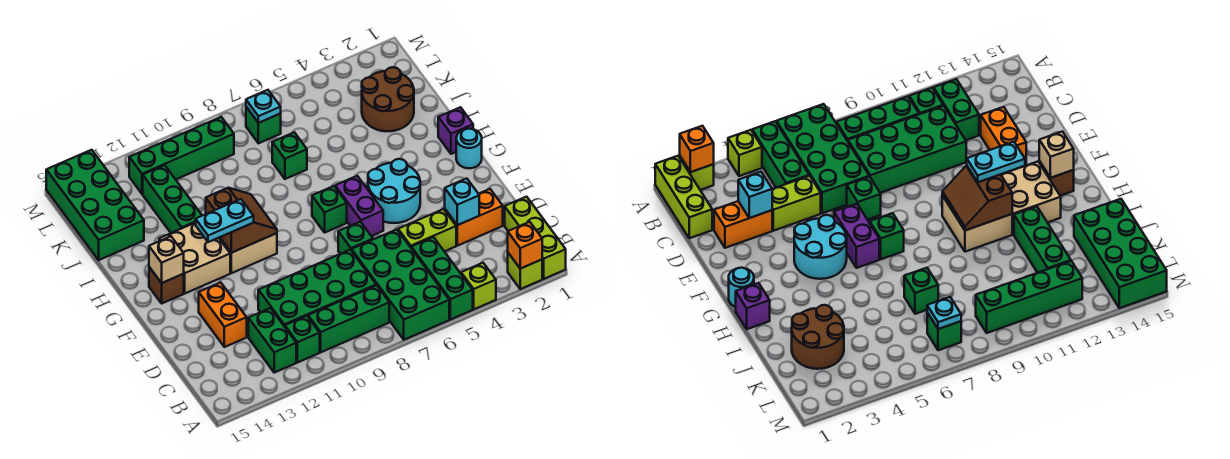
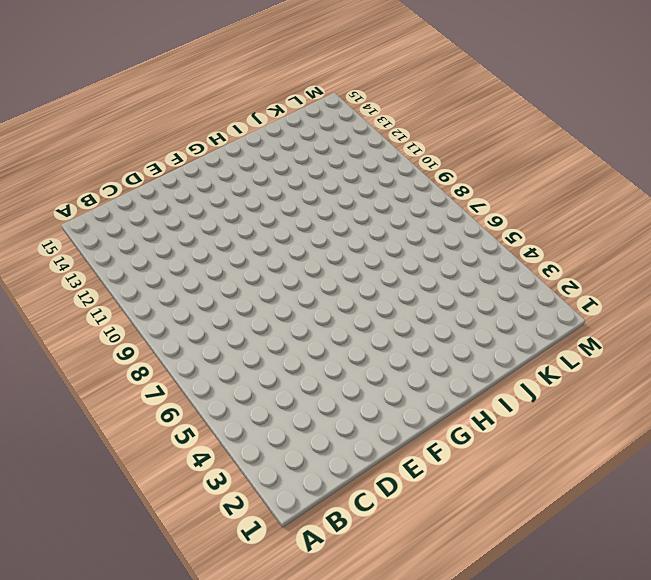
none -> lime brick A1:C1 level 1
none -> lime brick A2 level 1
none -> lime brick A4 level 1
none -> green brick A5:C5 level 1

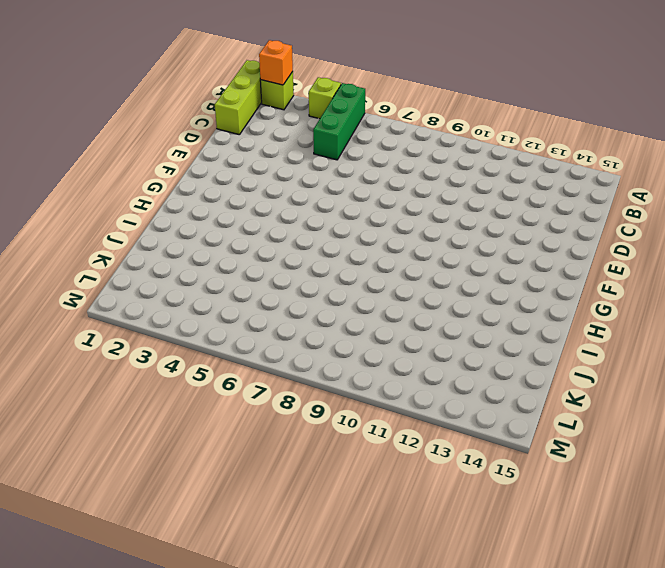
none -> green brick A6:D7 level 1
none -> green brick B8:B10 level 1
none -> green brick B11 level 1
none -> green brick B12:C12 level 1

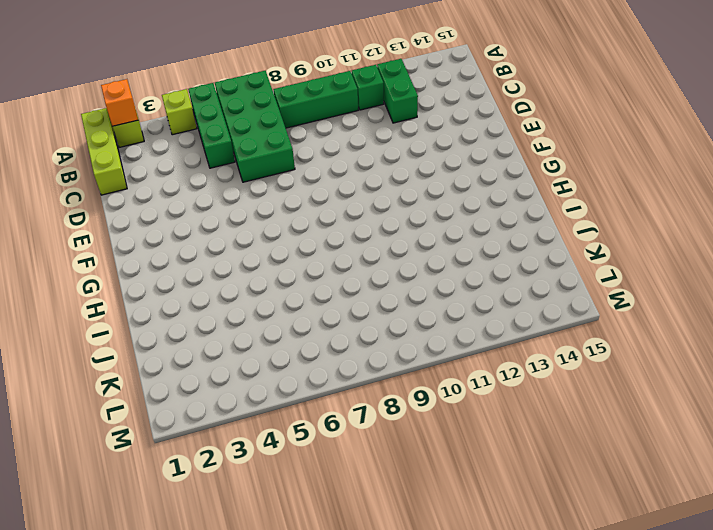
none -> green brick C8:D11 level 1
none -> orange brick D2:D3 level 1
none -> lime brick D4:D5 level 1
none -> orange brick D13:E13 level 1

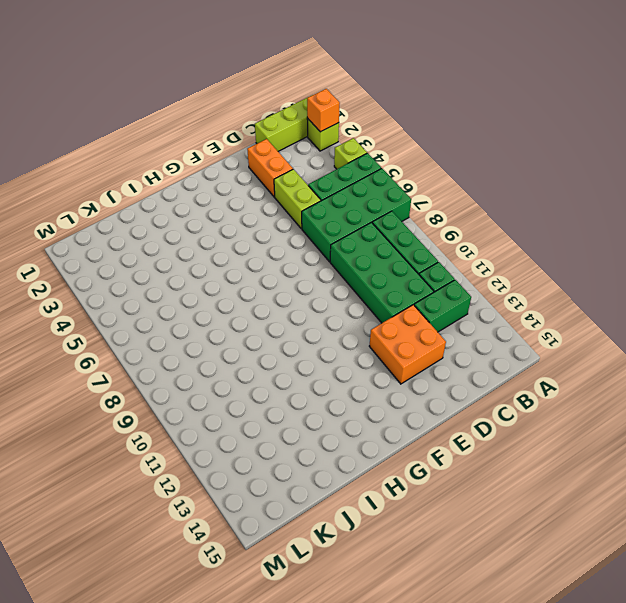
orange brick D12:E13 level 1 -> orange brick D13:E13 level 1
none -> green brick E7 level 1
none -> cyan round brick F4:G5 level 1
none -> purple brick F6:G6 level 1
none -> cyan round brick G1 level 1

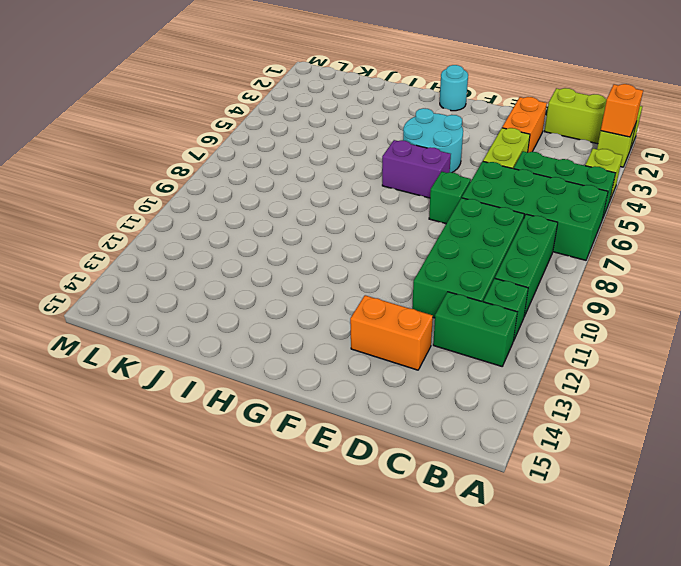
none -> green brick G7 level 1
none -> tan brick G10:H11 level 1
none -> tan brick G12:H13 level 1
none -> brown brick G14 level 1

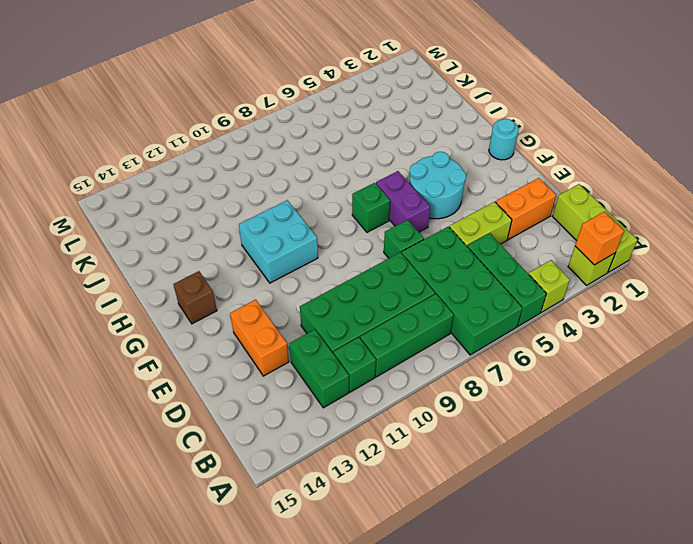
cyan brick G10:H11 level 1 -> tan brick G10:H11 level 1
none -> tan brick G12:H13 level 1
none -> purple brick H1 level 1
none -> green brick I12:K12 level 1
none -> brown round brick J2:K3 level 1

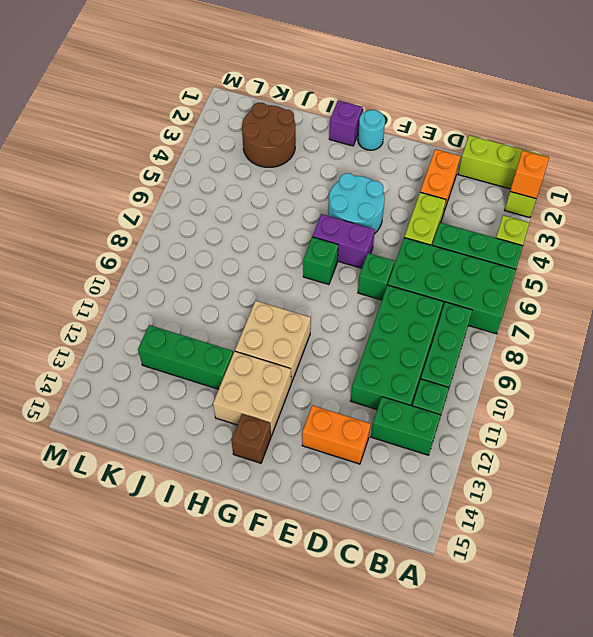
none -> green brick J7 level 1
none -> green brick J14:M15 level 1
none -> green brick L7 level 1
none -> green brick L9:L12 level 1

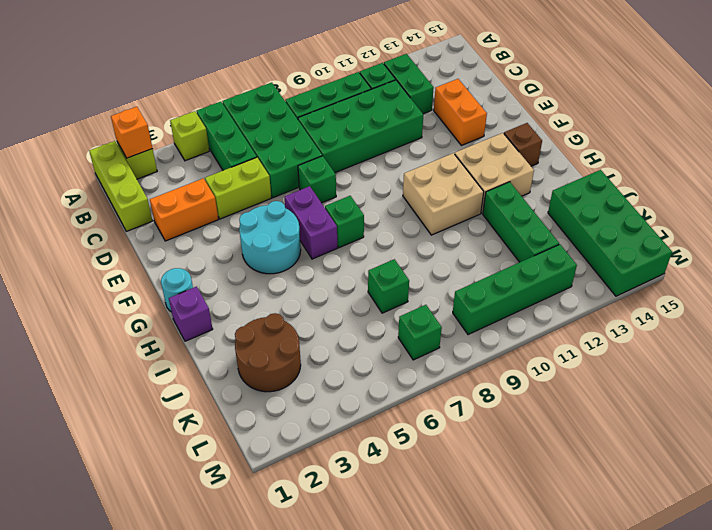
none -> cyan brick D3 level 2
none -> brown slope G10:H11 level 2 top 11
none -> tan brick G14 level 2
none -> cyan plate L7 level 2

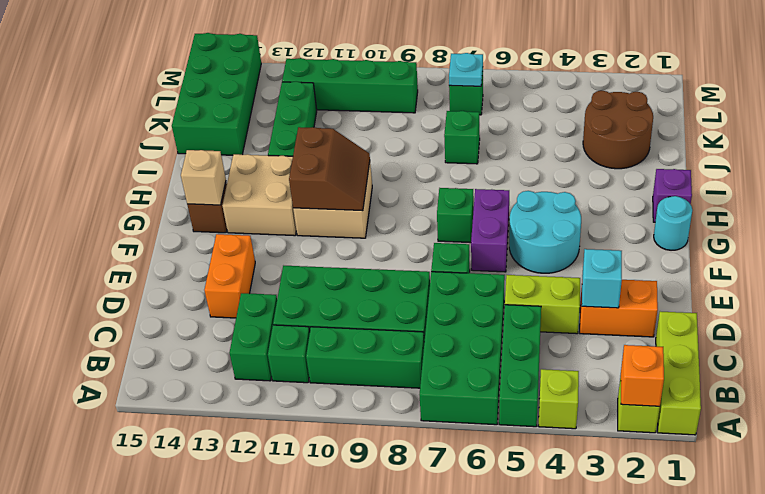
none -> cyan plate G11:G12 level 3

